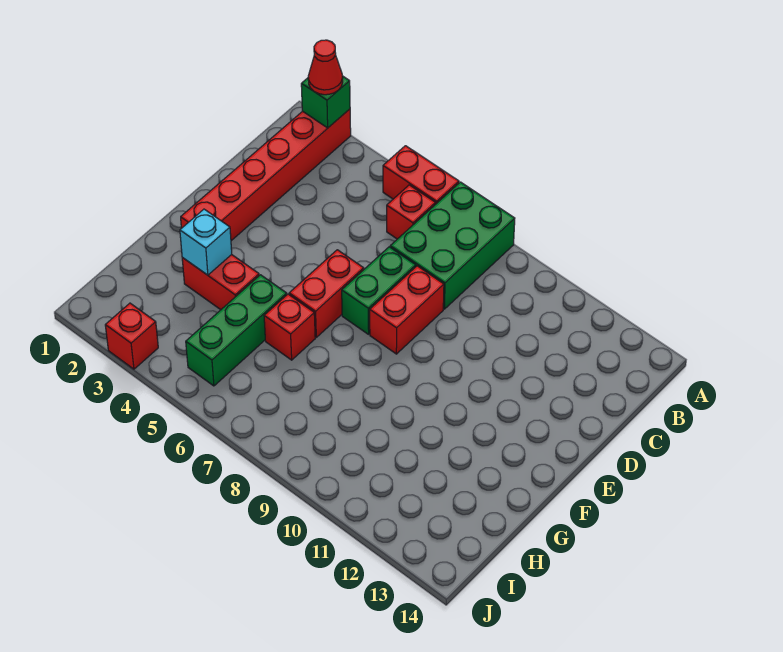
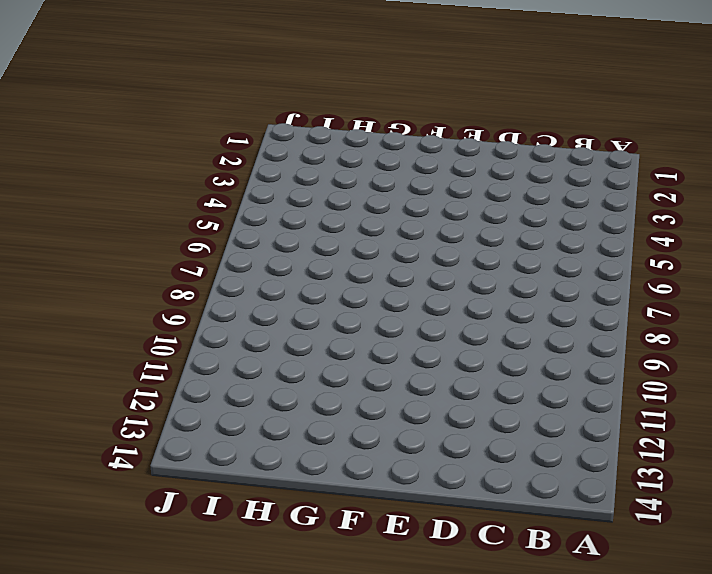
none -> red brick A2:F2 level 1
none -> red brick A5:A6 level 1
none -> green brick A7:C8 level 1

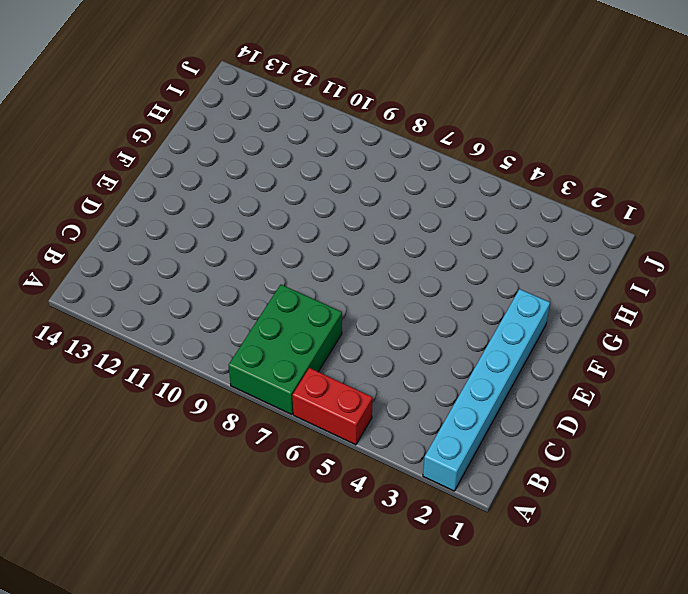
cyan brick A2:F2 level 1 -> red brick A2:F2 level 1
none -> red brick B6 level 1
none -> green brick D7:E7 level 1
none -> red brick D8:E8 level 1

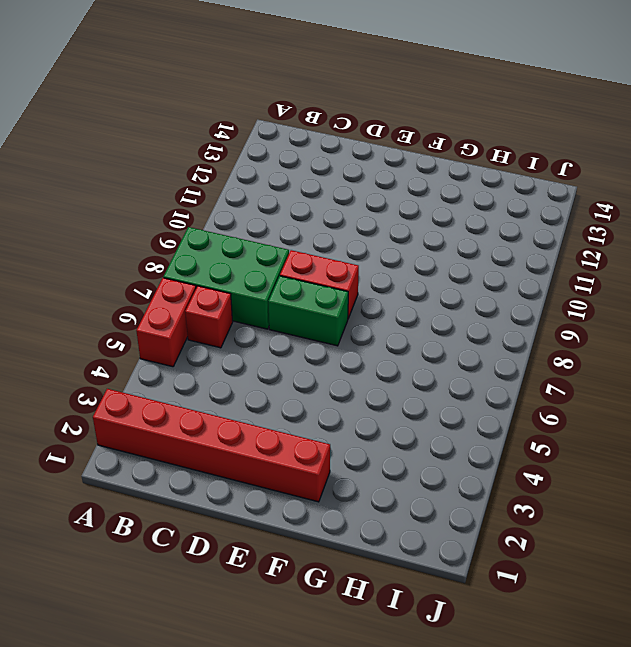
none -> red brick E6:F6 level 1
none -> red brick G3:G4 level 1
none -> green brick G5:I5 level 1

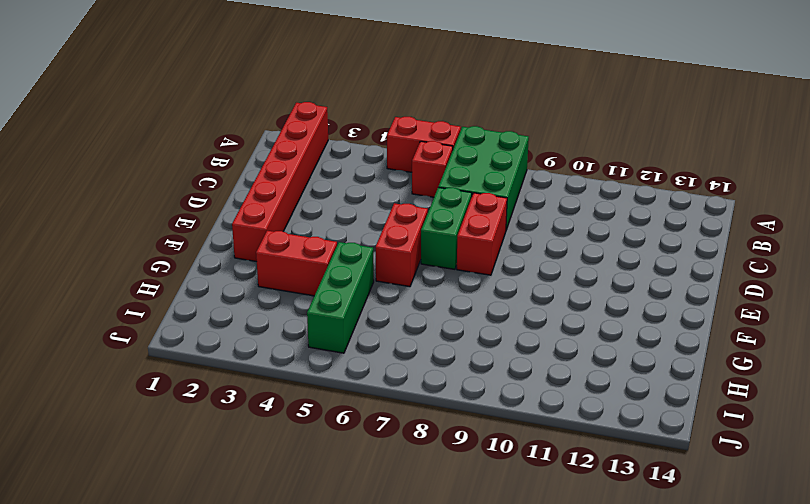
none -> red brick G6 level 1
none -> red brick J3 level 1
none -> green brick A2 level 2

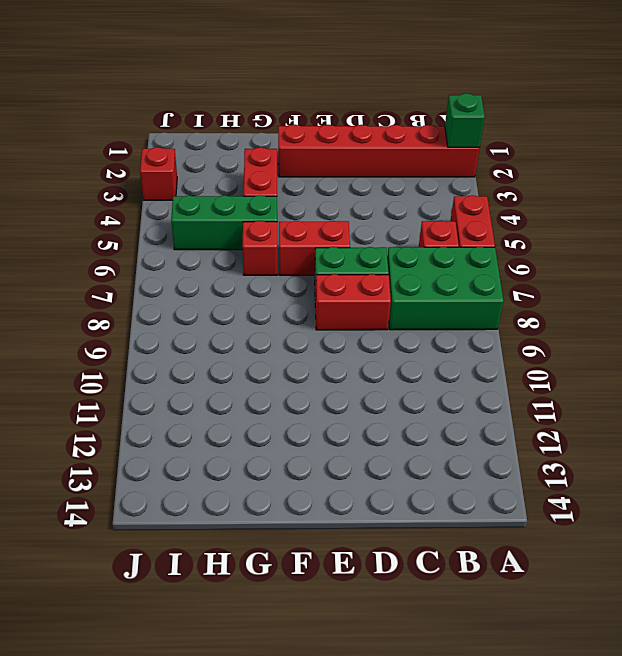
none -> cyan brick G3 level 2
none -> red cone A2 level 3

